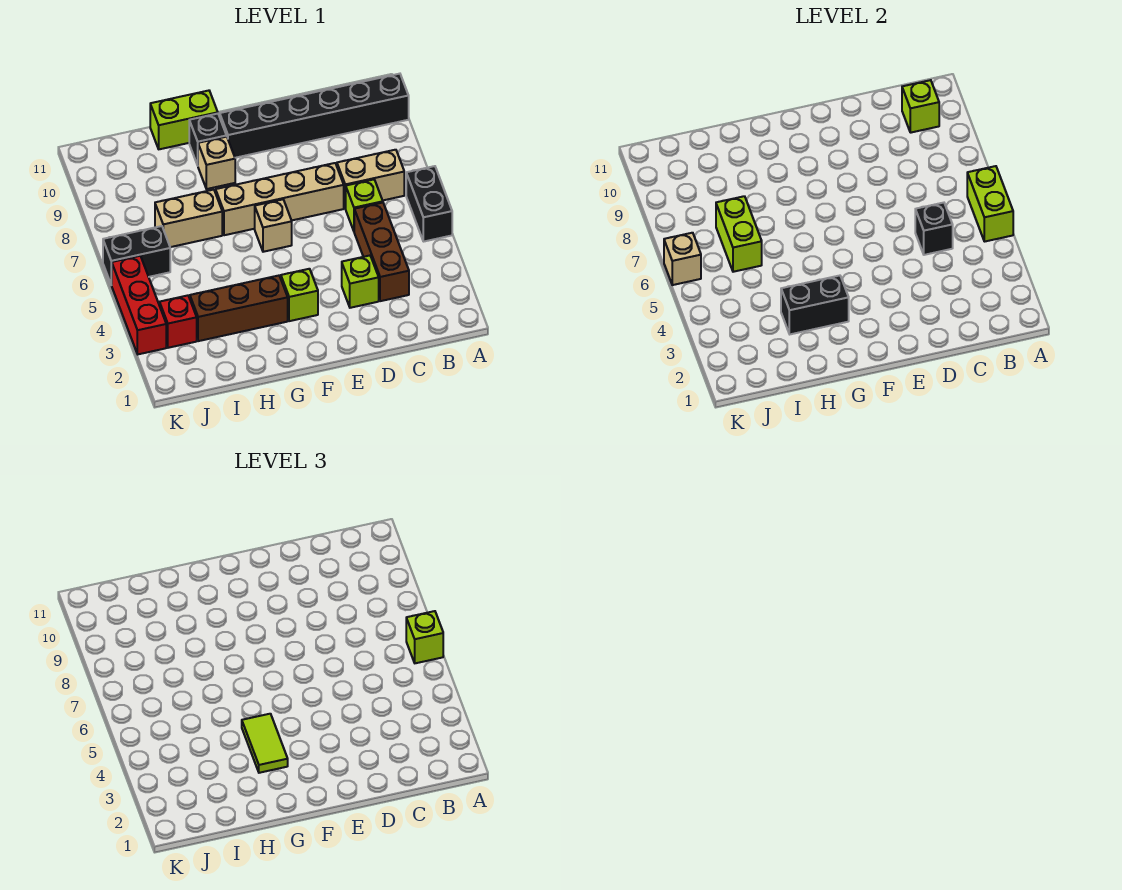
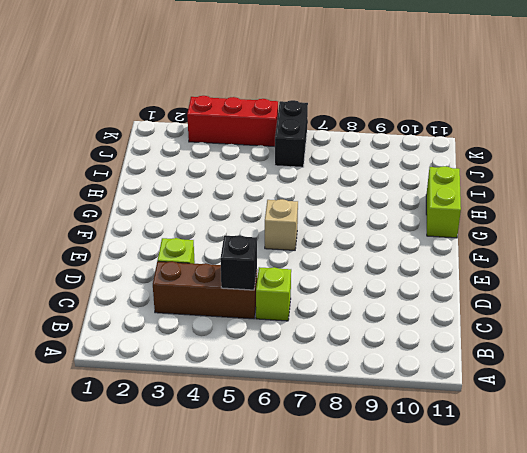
none -> black brick A5:A6 level 1
none -> black brick A10:F10 level 1
none -> tan brick B7:C7 level 1

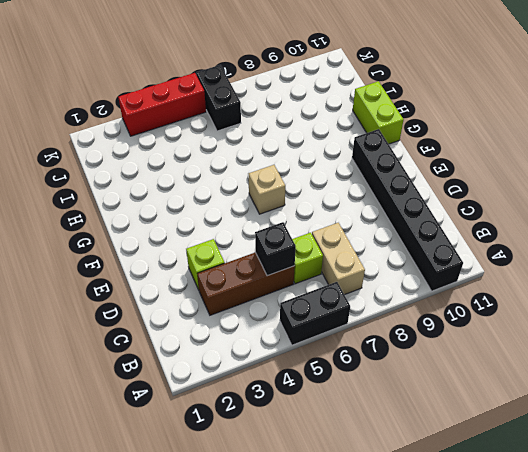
none -> tan brick D7:G7 level 1
none -> lime brick F3 level 1
none -> brown brick G3:I3 level 1

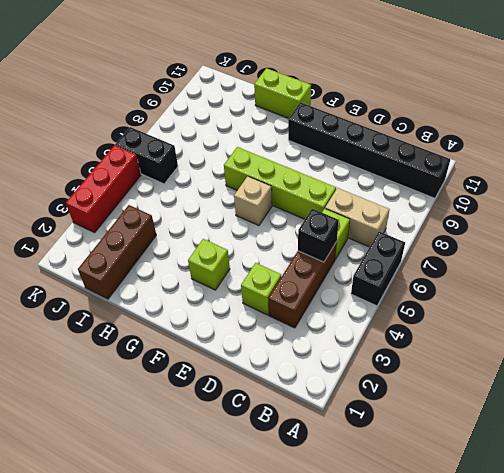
lime brick D7:G7 level 1 -> tan brick D7:G7 level 1
brown brick I1:I3 level 1 -> brown brick G3:I3 level 1
none -> tan brick G9 level 1
none -> black brick G10 level 1
none -> tan brick H7:I7 level 1

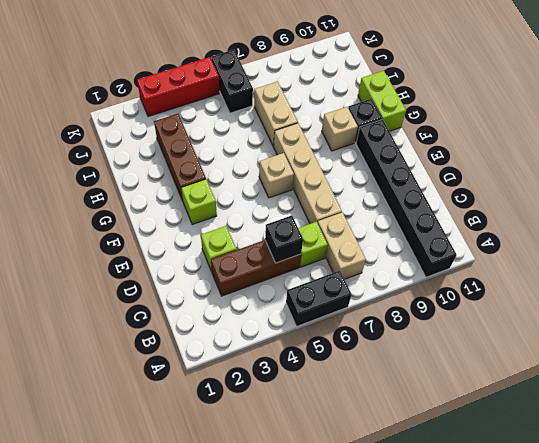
none -> red brick J3 level 1
none -> lime brick A5:A6 level 2
none -> lime brick B10 level 2

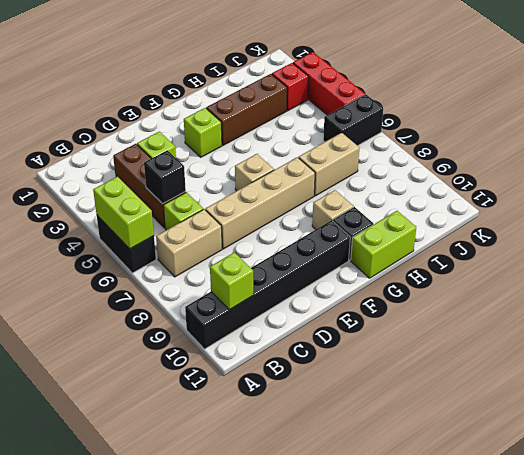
none -> black brick G3:H3 level 2
none -> lime brick I6:I7 level 2
none -> tan brick K6 level 2

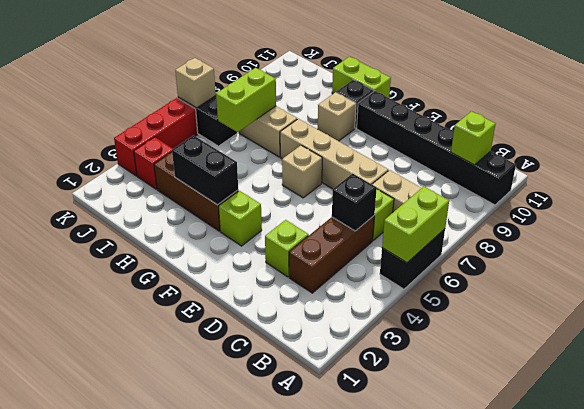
none -> lime brick A6 level 3
none -> lime tile G3:G4 level 3

